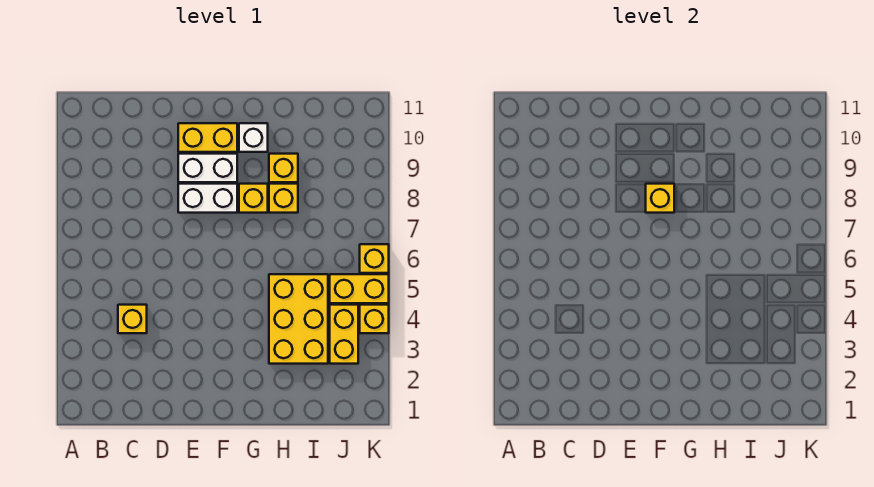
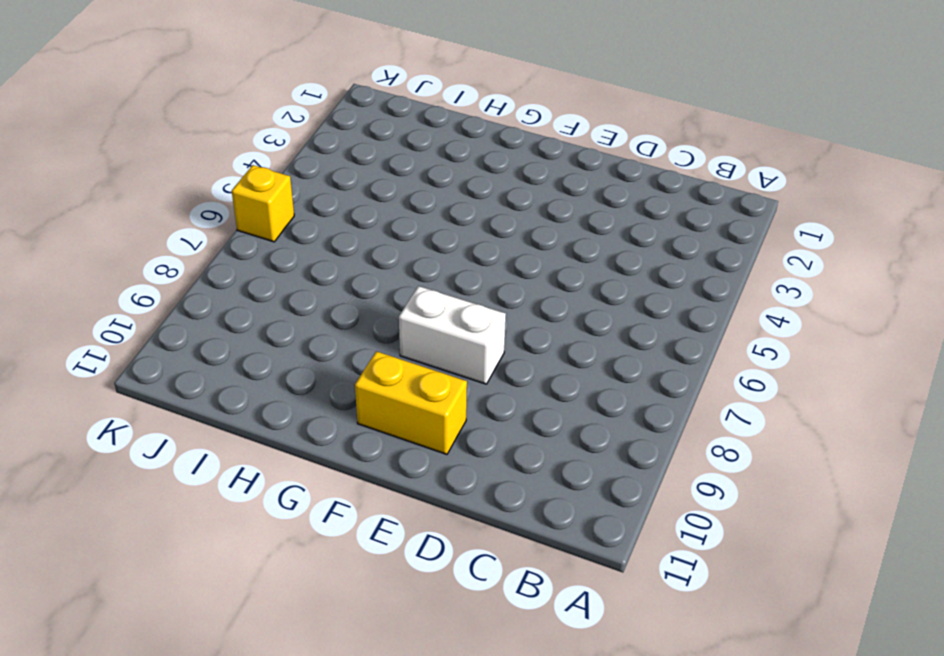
none -> yellow brick C4 level 1
none -> white brick E9:F9 level 1
none -> yellow brick G8 level 1

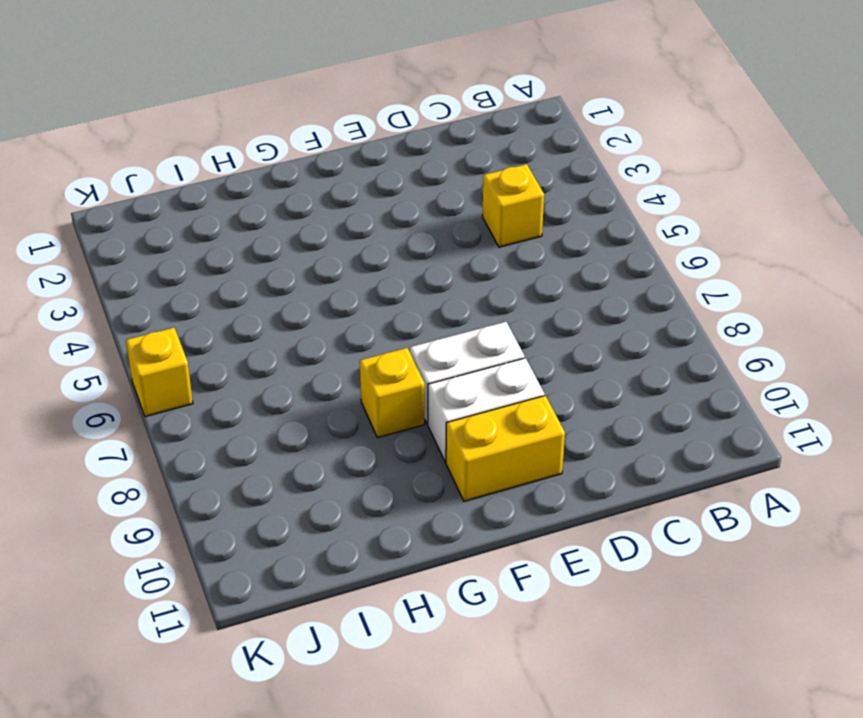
none -> white brick G10 level 1
none -> yellow brick H3:I5 level 1
none -> yellow brick H8 level 1

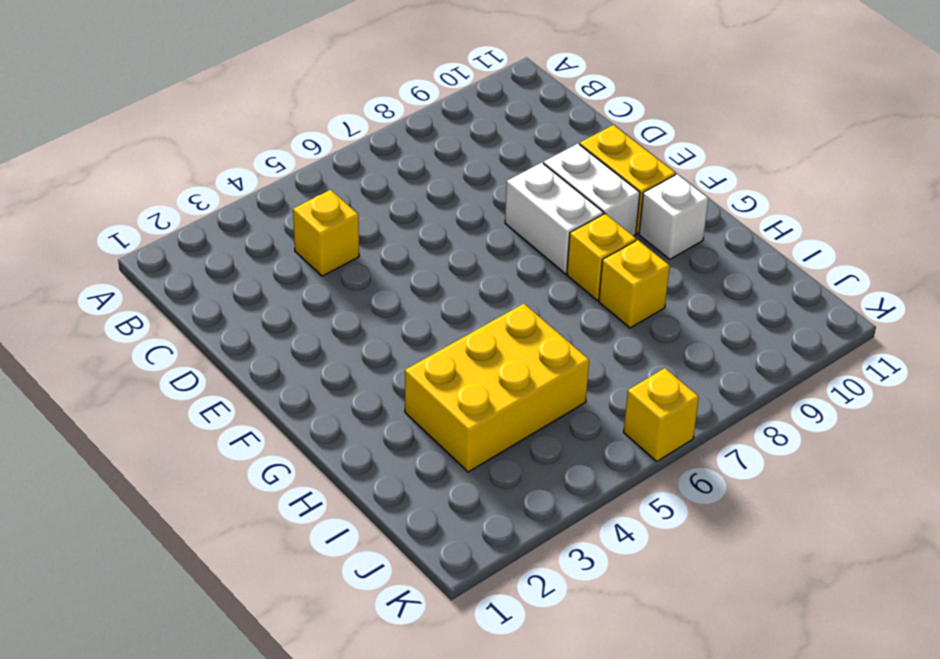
none -> yellow brick H9 level 1
none -> yellow brick J3:J4 level 1
none -> yellow brick J5:K5 level 1

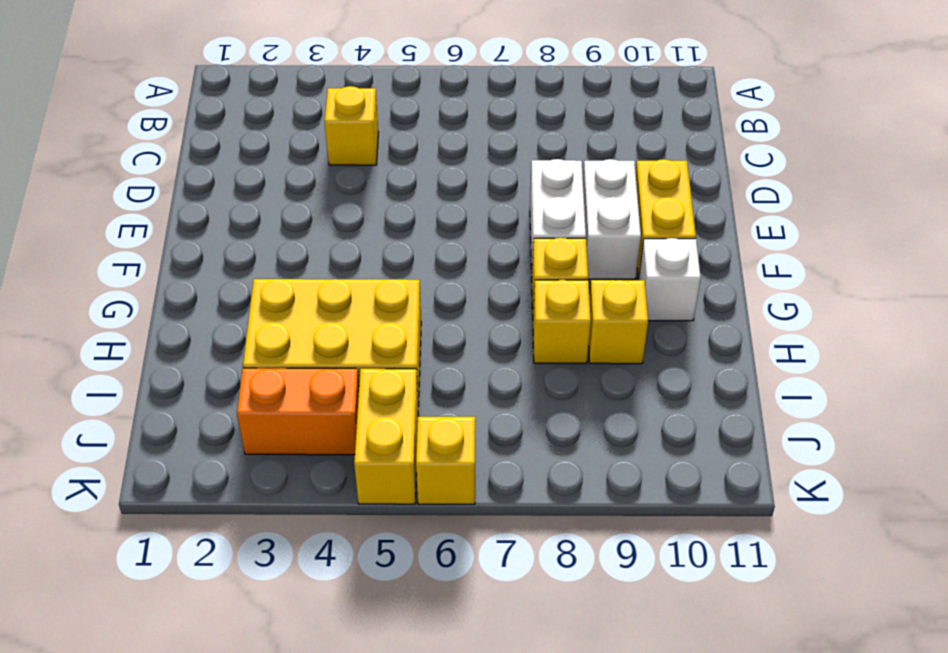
orange brick J3:J4 level 1 -> yellow brick J3:J4 level 1
none -> yellow brick K4 level 1
none -> yellow brick F8 level 2

